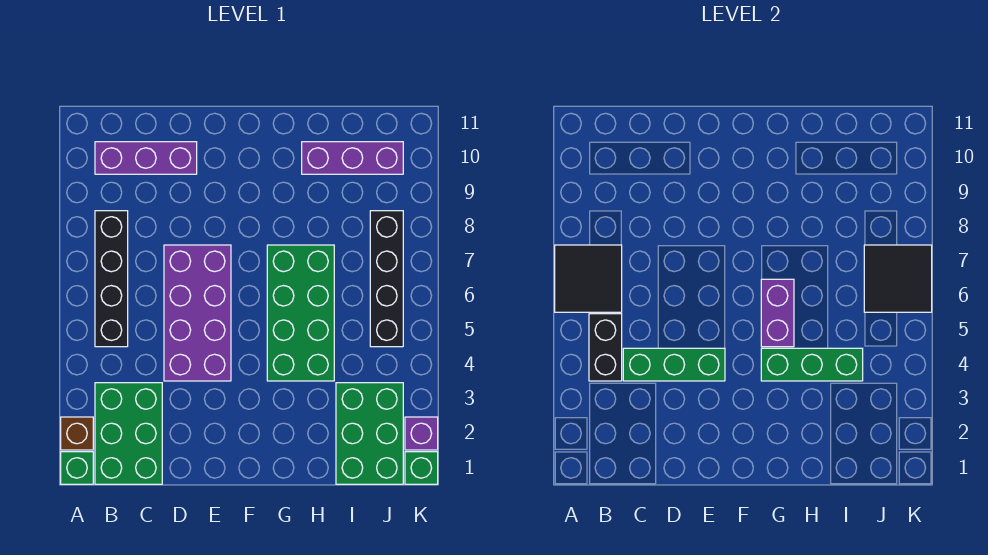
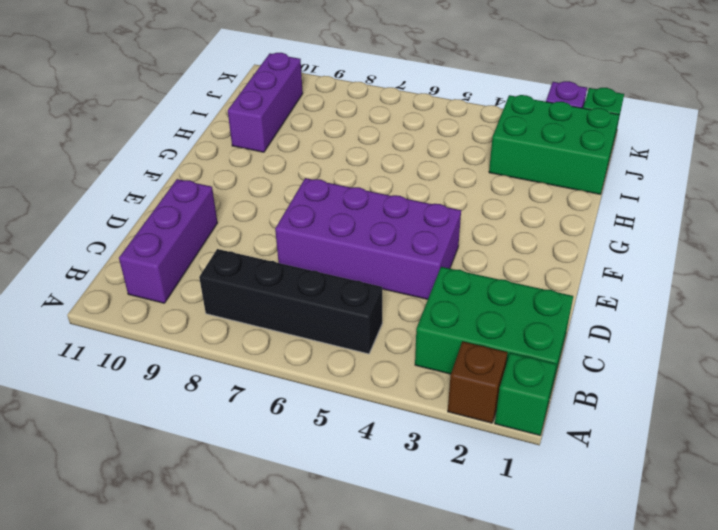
none -> green brick G4:H7 level 1
none -> black brick J5:J8 level 1
none -> black tile A6:B7 level 2

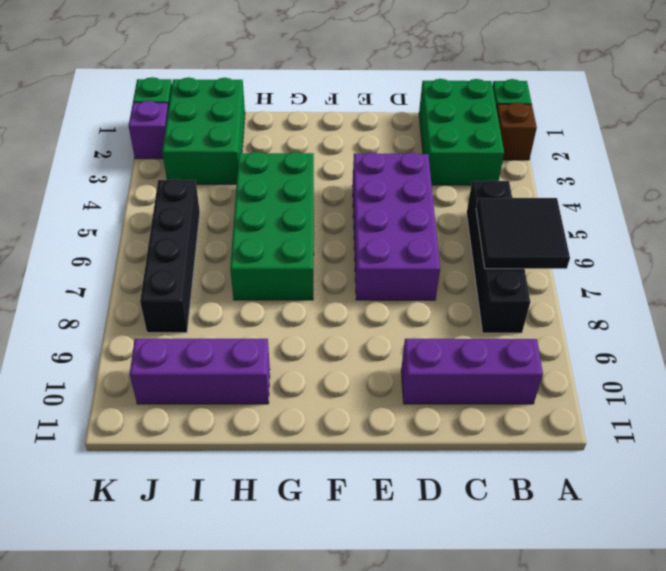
none -> black brick B4:B5 level 2
none -> green brick C4:E4 level 2
none -> green brick G4:I4 level 2

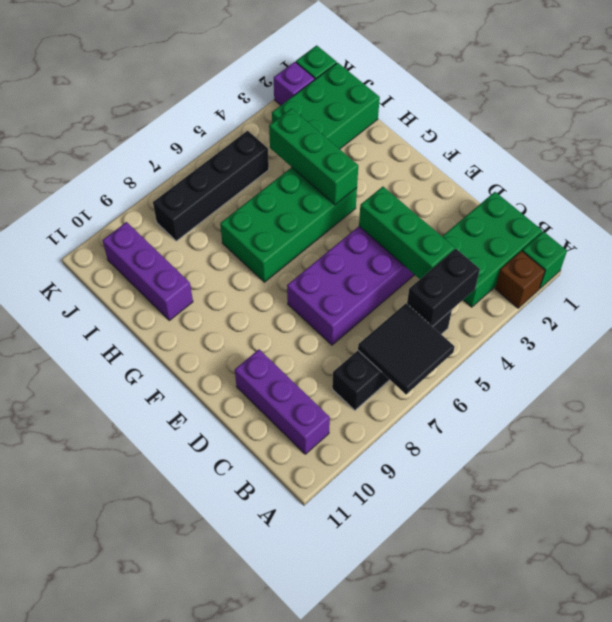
none -> purple brick G5:G6 level 2
none -> black tile J6:K7 level 2

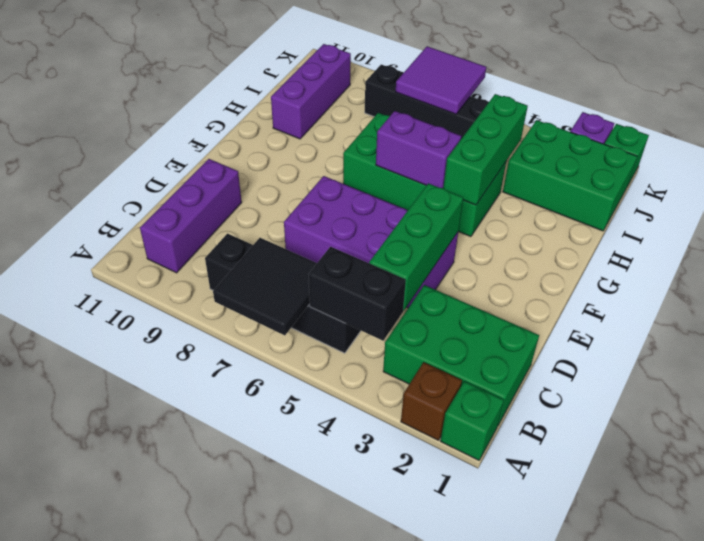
purple tile J6:K7 level 2 -> black tile J6:K7 level 2

